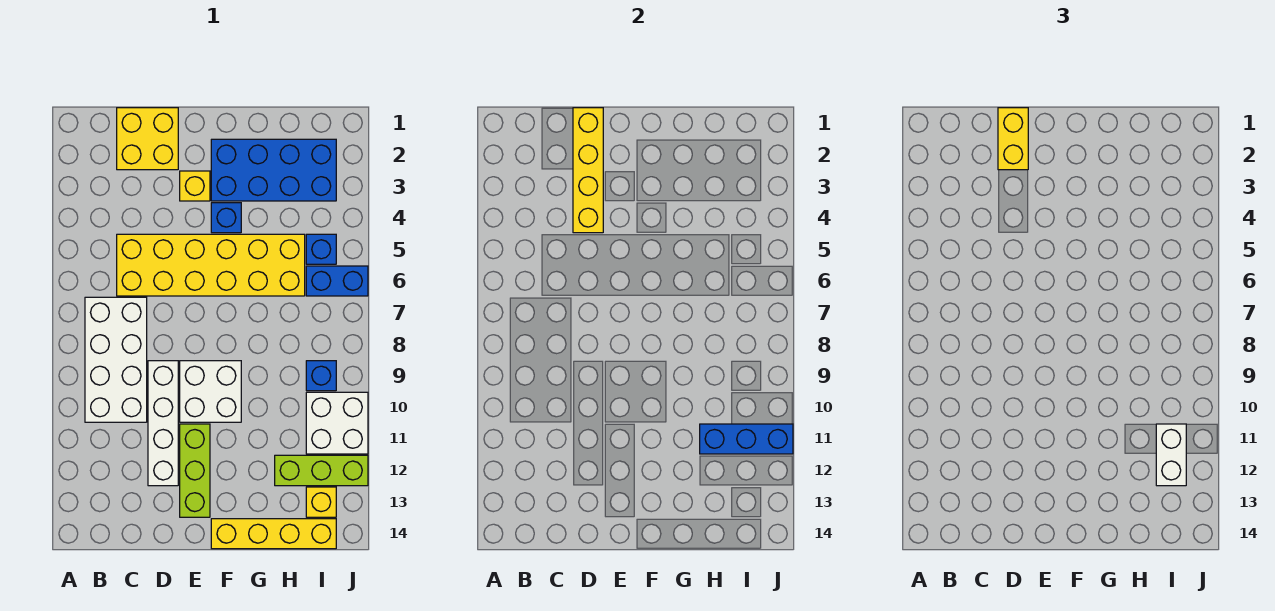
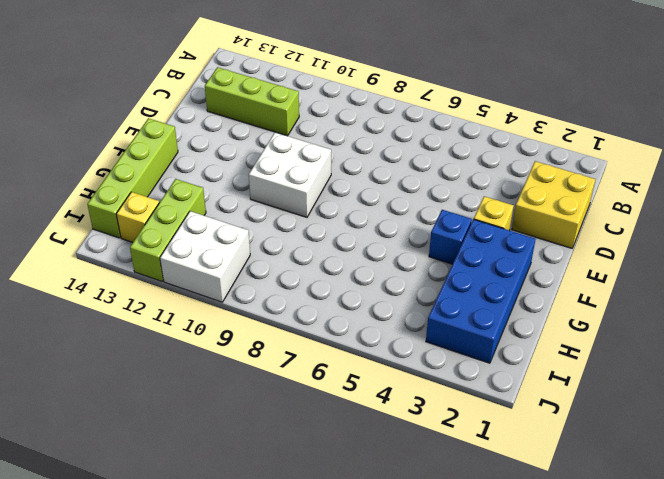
lime brick C11:C13 level 1 -> lime brick E11:E13 level 1
lime brick F14:I14 level 1 -> yellow brick F14:I14 level 1
none -> white brick B7:C10 level 1
none -> yellow brick C5:H6 level 1
none -> white brick D9:D12 level 1

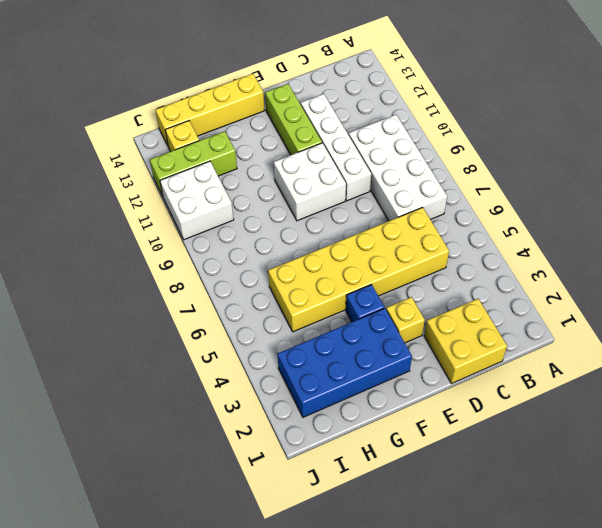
none -> blue brick I5 level 1
none -> blue brick I6:J6 level 1
none -> blue brick I9 level 1

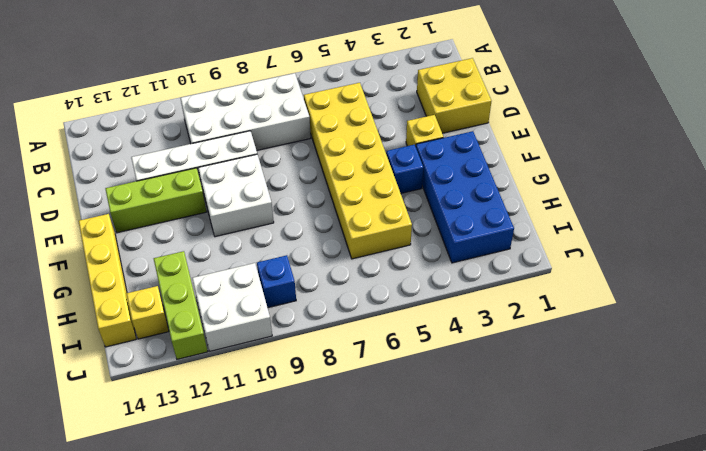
none -> blue brick I5 level 1
none -> blue brick I6:J6 level 1
none -> yellow brick D1:D4 level 2

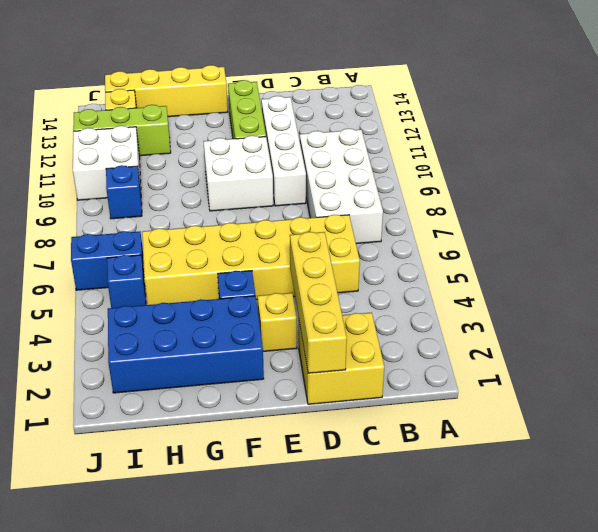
none -> blue brick H11:J11 level 2
none -> yellow brick D1:D2 level 3
none -> white brick I11:I12 level 3

